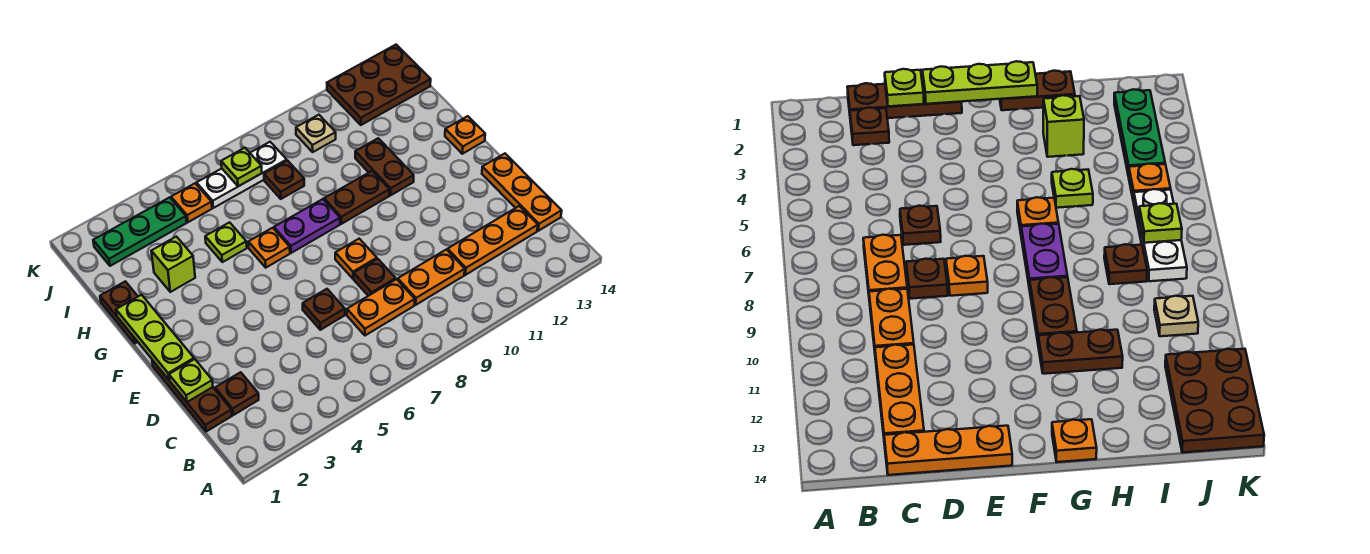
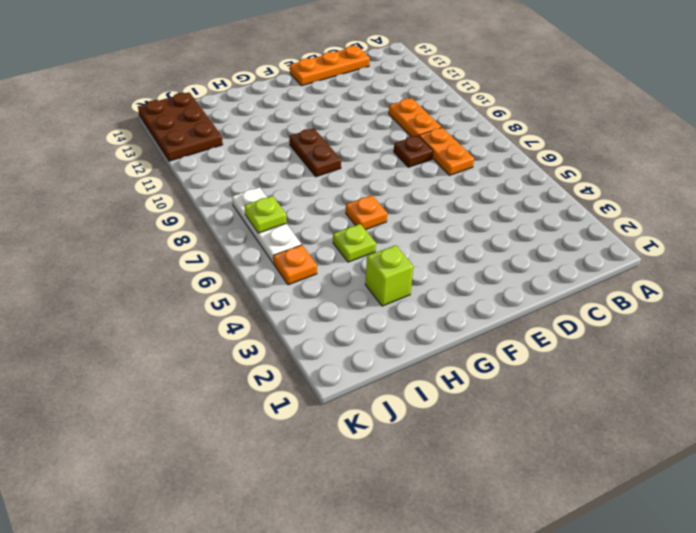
none -> brown plate C1:E1 level 1
none -> brown plate C2 level 1
none -> orange plate C11:C13 level 1

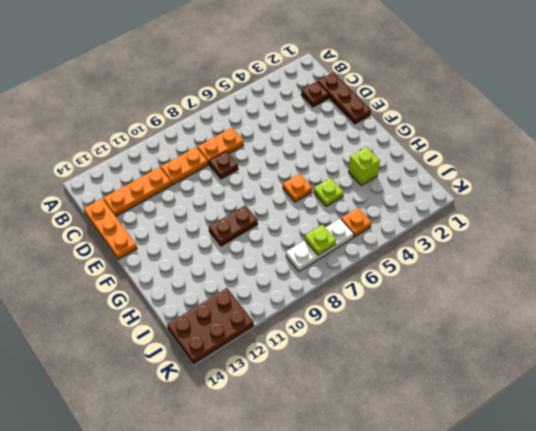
none -> brown plate D6 level 1
none -> orange plate E8 level 1
none -> brown plate G1:H1 level 1

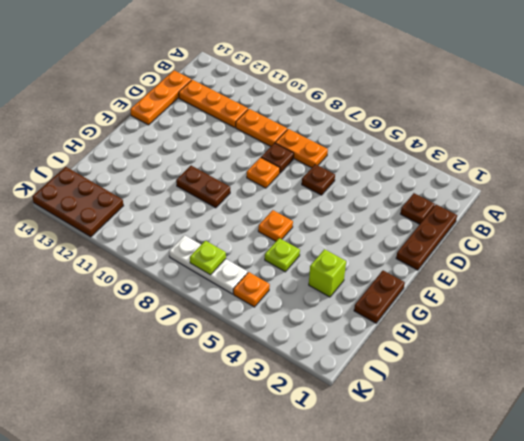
none -> purple plate G7:G8 level 1
none -> brown plate G11:H11 level 1
none -> orange plate G14 level 1

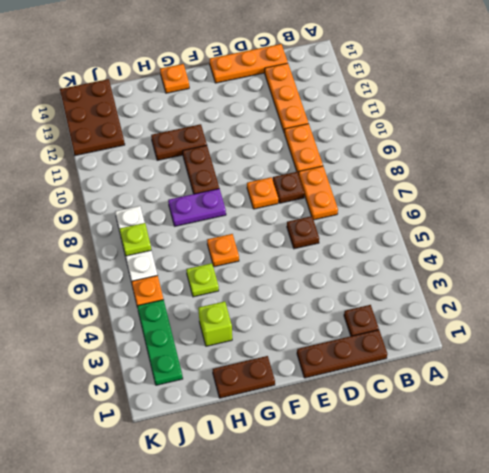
purple plate G8:H8 level 1 -> purple plate G7:G8 level 1
none -> brown plate I8 level 1
none -> tan plate J10 level 1
none -> lime plate D1 level 2

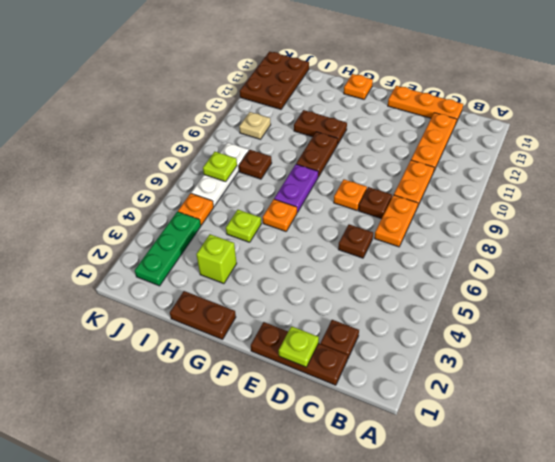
none -> lime plate E1:G1 level 2

